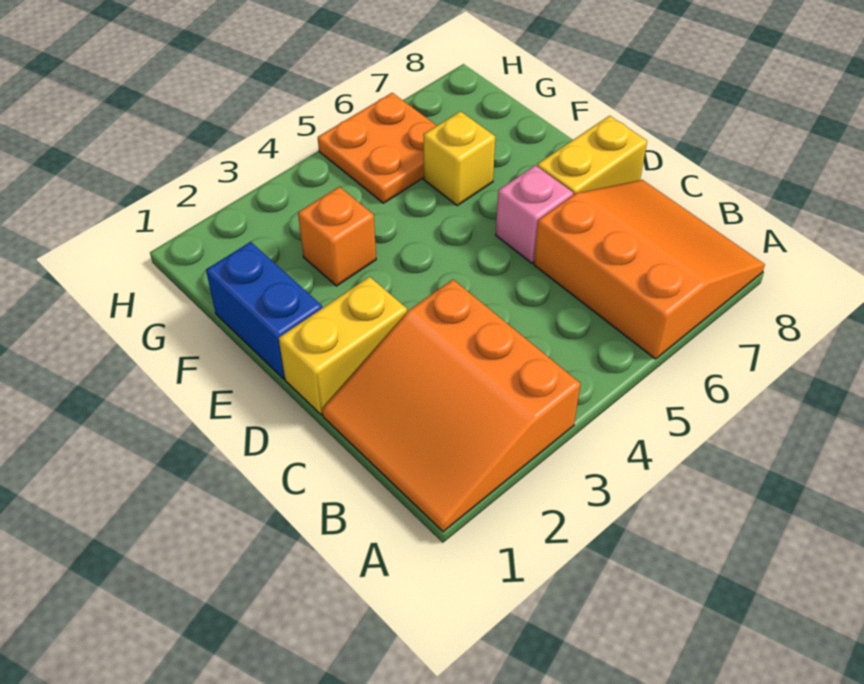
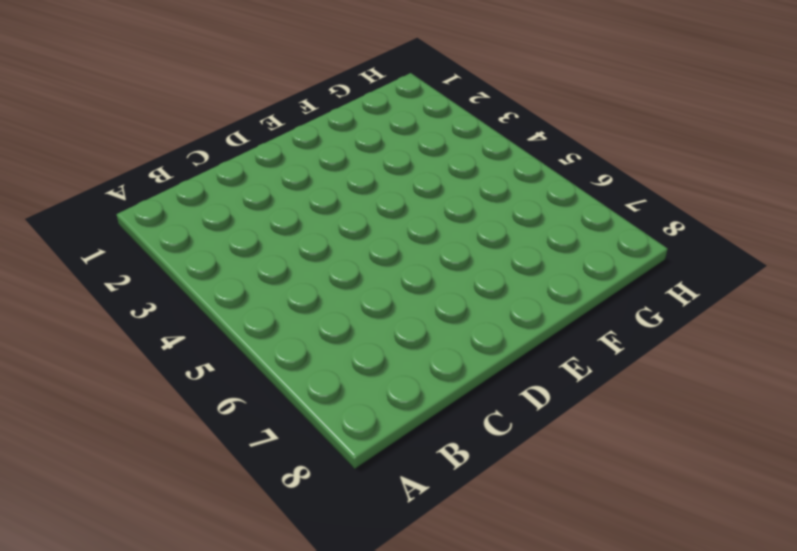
none -> orange slope A1:C3 level 1 top 3
none -> orange slope A6:C8 level 1 top 6

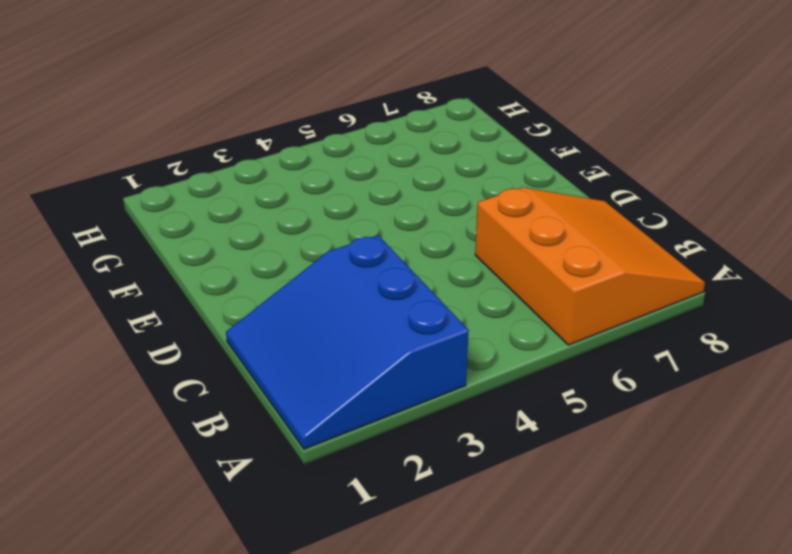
blue slope A1:C3 level 1 top 3 -> orange slope A1:C3 level 1 top 3
none -> yellow brick D1:D2 level 1
none -> pink brick D6 level 1

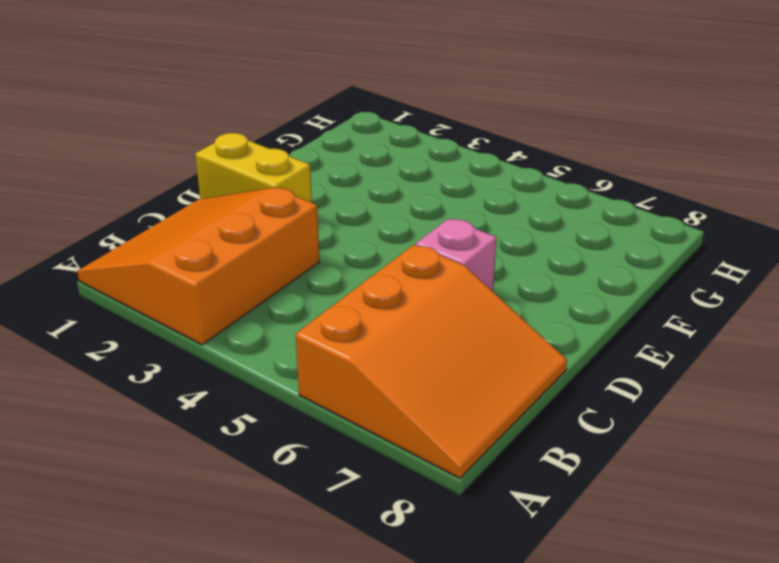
none -> yellow brick D7:D8 level 1
none -> blue brick E1:F1 level 1

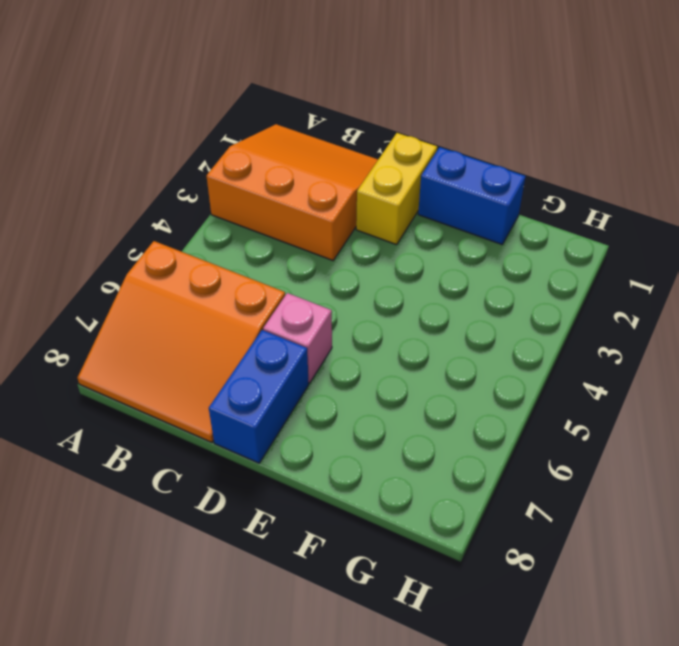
blue brick D7:D8 level 1 -> yellow brick D7:D8 level 1
none -> orange brick F3 level 1
none -> yellow brick F6 level 1

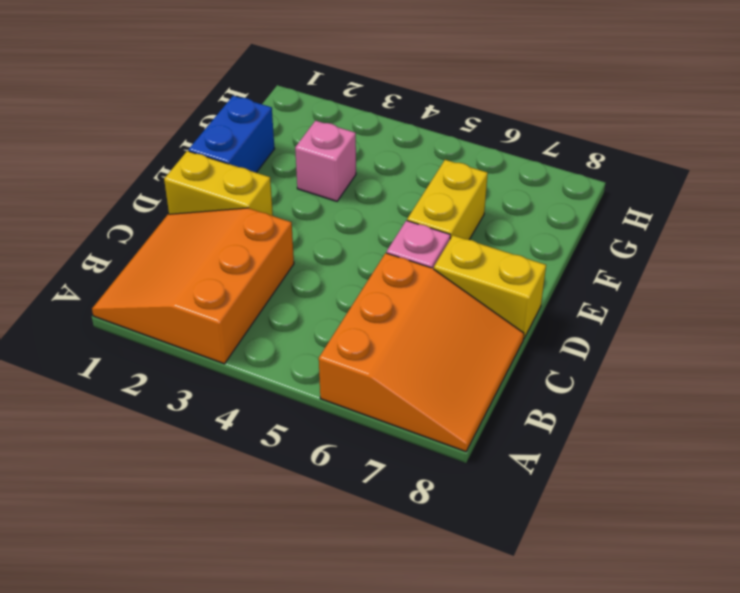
yellow brick E6:F6 level 1 -> yellow brick F6 level 1
pink brick F3 level 1 -> orange brick F3 level 1
none -> orange plate G5:H6 level 1

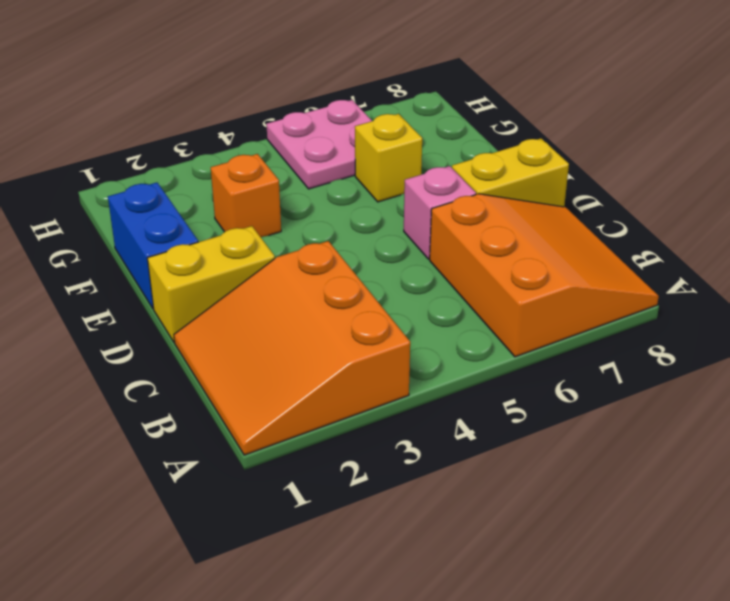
pink plate G5:H6 level 1 -> orange plate G5:H6 level 1

